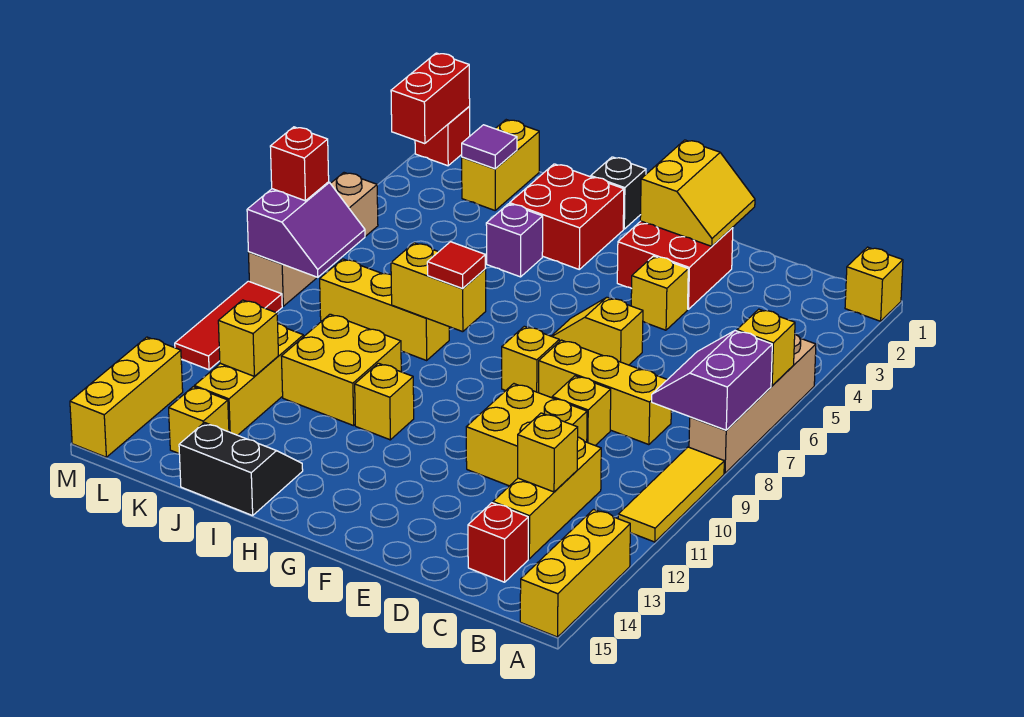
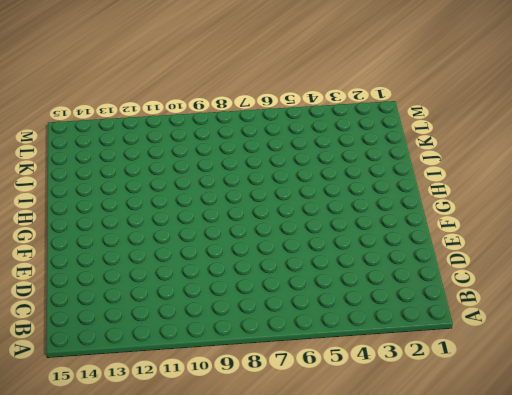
none -> yellow brick A1 level 1
none -> tan brick A5:A8 level 1
none -> yellow tile A9:A11 level 1
none -> yellow brick A13:A15 level 1

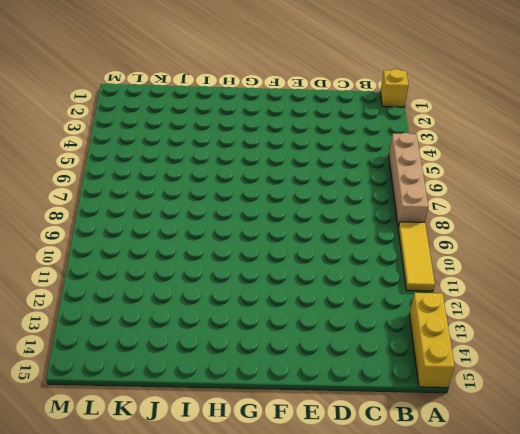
none -> yellow brick C8:E8 level 1
none -> yellow brick C11:C13 level 1
none -> red brick C14 level 1
none -> yellow brick D9 level 1

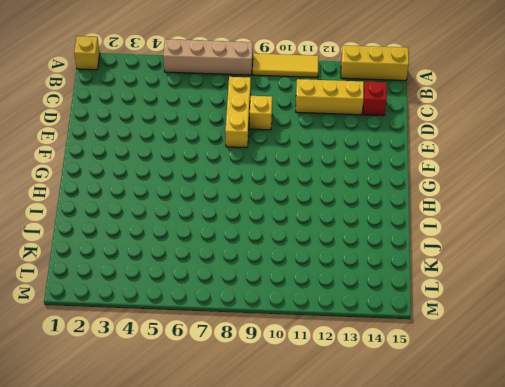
none -> yellow brick D10:E11 level 1
none -> red brick E2:F3 level 1
none -> yellow brick E4 level 1
none -> yellow slope E6:F6 level 1 top E

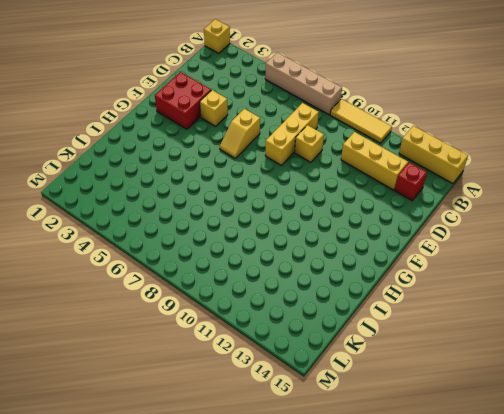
none -> yellow brick D10:E11 level 1
none -> yellow brick F8 level 1
none -> black brick H1 level 1
none -> red brick H2:I3 level 1

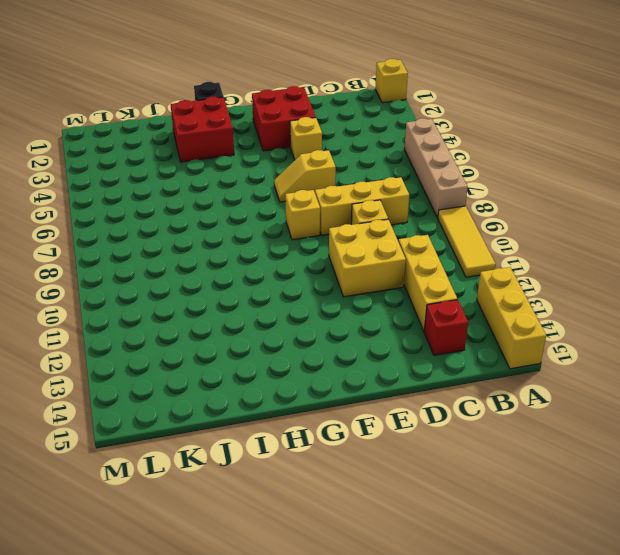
none -> yellow brick H11 level 1
none -> purple brick I4 level 1
none -> yellow brick I8:K8 level 1
none -> yellow brick I10:J11 level 1

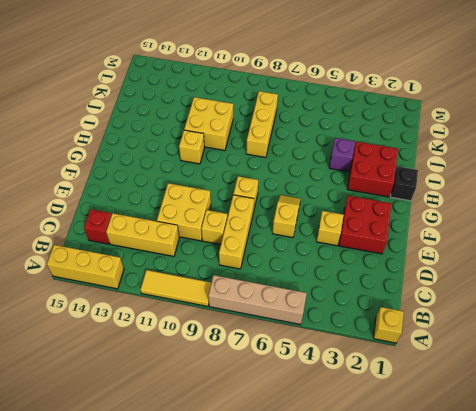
none -> black slope I14:J15 level 1 top 15
none -> yellow brick K1:K2 level 1
none -> yellow brick K11:K13 level 1
none -> yellow brick K14 level 1

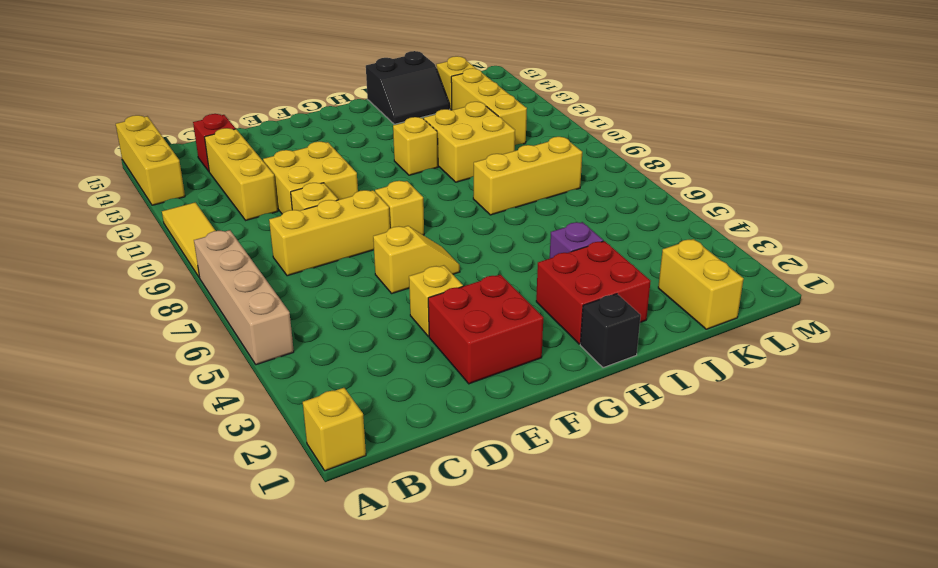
none -> red brick M1 level 1
none -> tan brick M5:M8 level 1
none -> red tile M9:M11 level 1
none -> yellow brick M13:M15 level 1

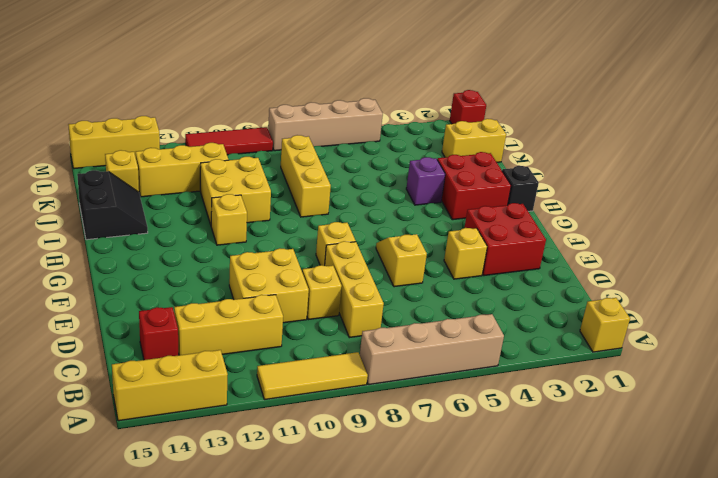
none -> yellow brick A6 level 2
none -> purple slope A7:B8 level 2 top A
none -> yellow brick C12 level 2
none -> yellow slope E1:F2 level 2 top F

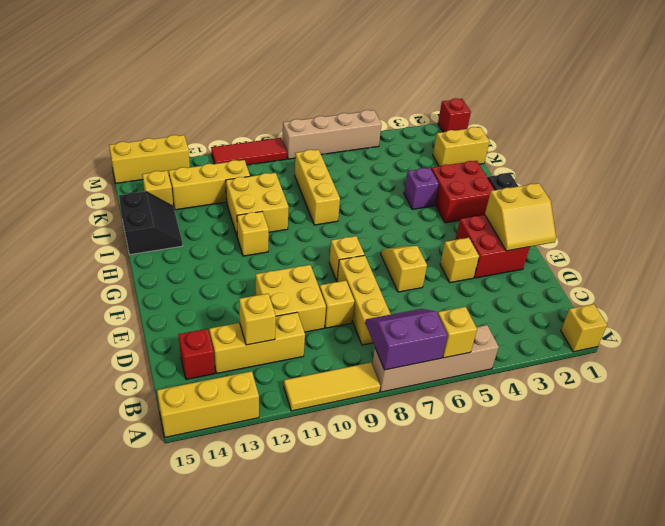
none -> yellow brick H8:I8 level 2
none -> purple tile K2 level 2
none -> yellow brick K12 level 2
none -> purple slope L7:M8 level 2 top M

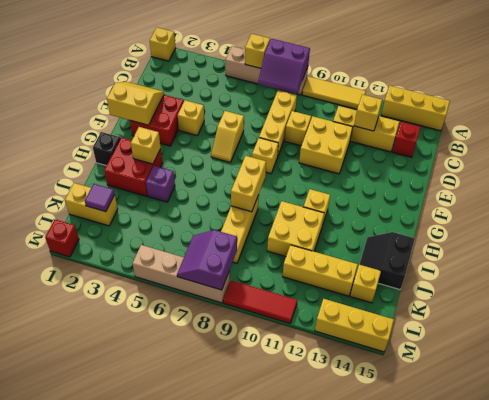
yellow brick H3 level 2 -> yellow brick K12 level 2
purple slope L7:M8 level 2 top 8 -> purple slope L7:M8 level 2 top M
none -> red brick M1:M2 level 2
none -> red tile H8 level 3
none -> red brick M7 level 3

